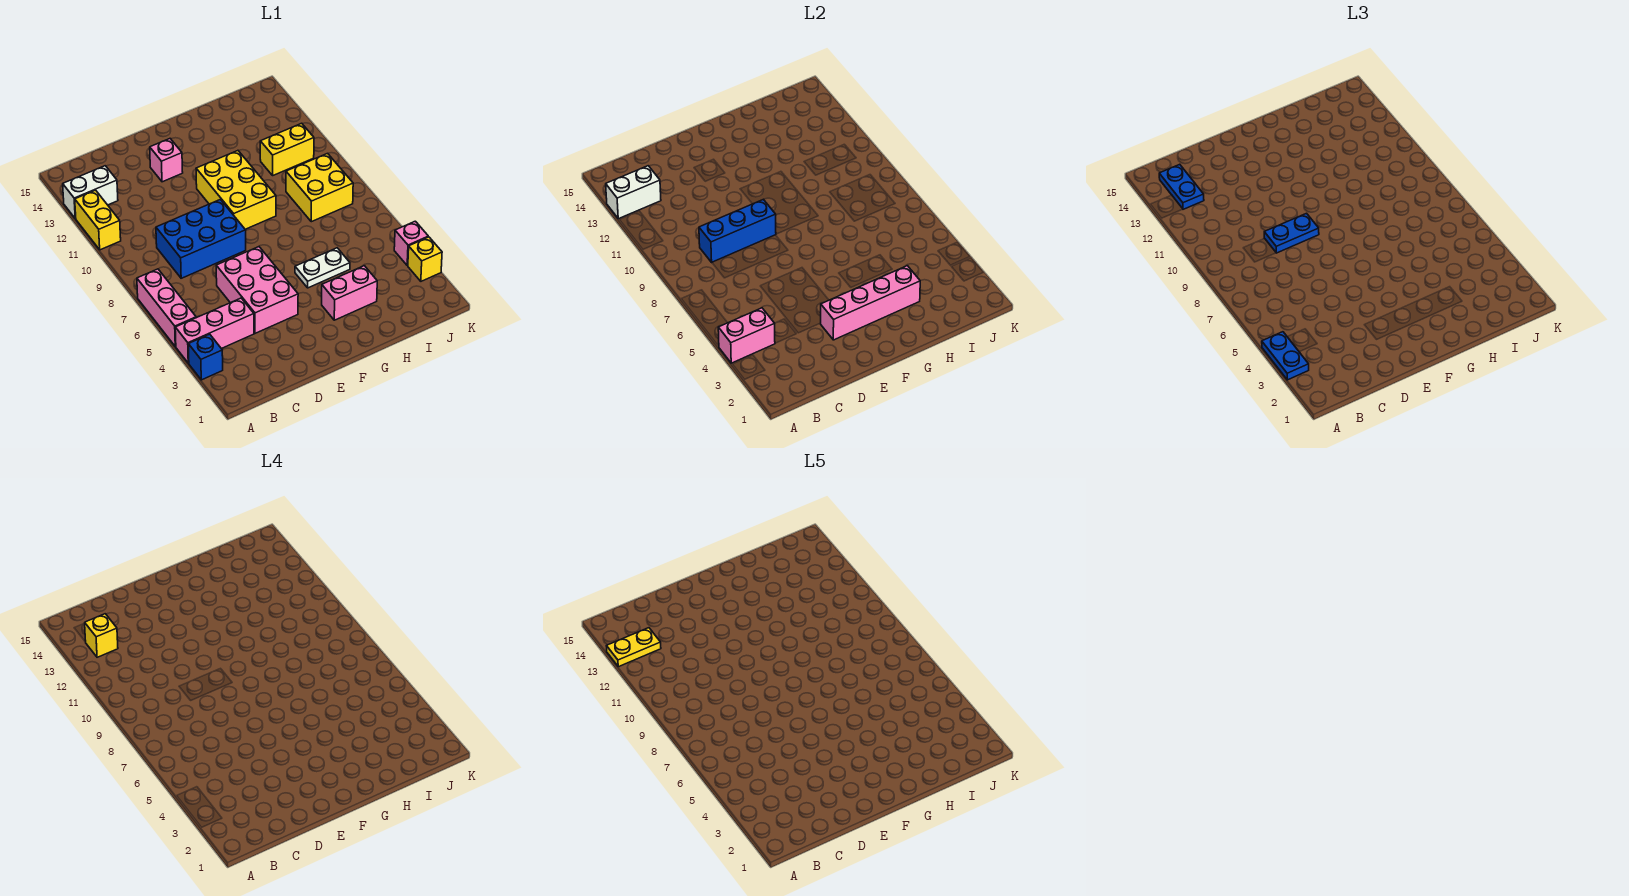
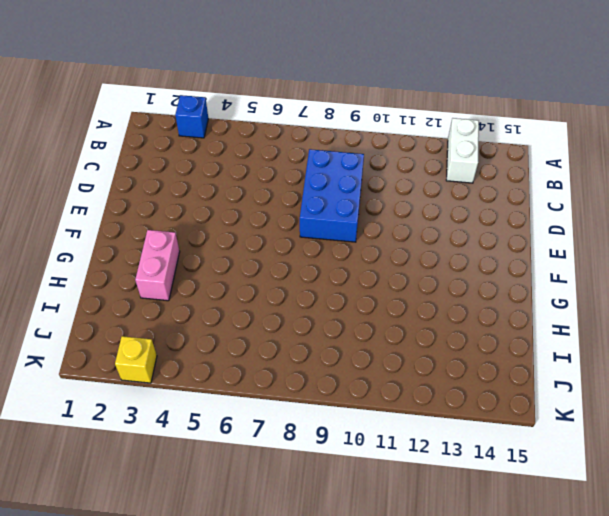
none -> pink brick A4:C4 level 1
none -> pink brick A5:A7 level 1
none -> yellow brick A11:A12 level 1

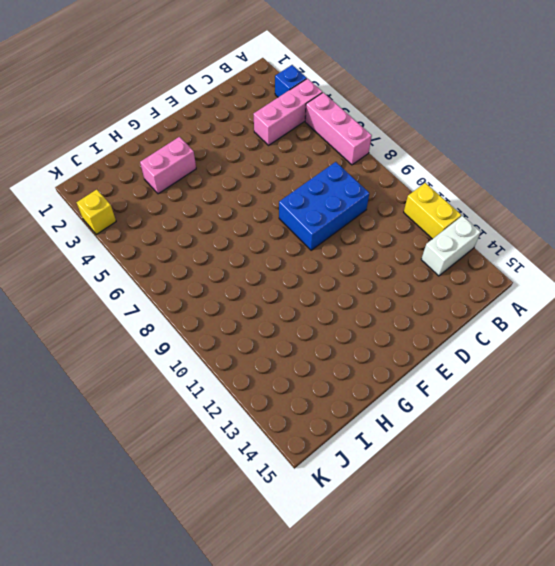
none -> pink brick D4:E6 level 1
none -> pink brick E13 level 1
none -> yellow brick F9:G11 level 1

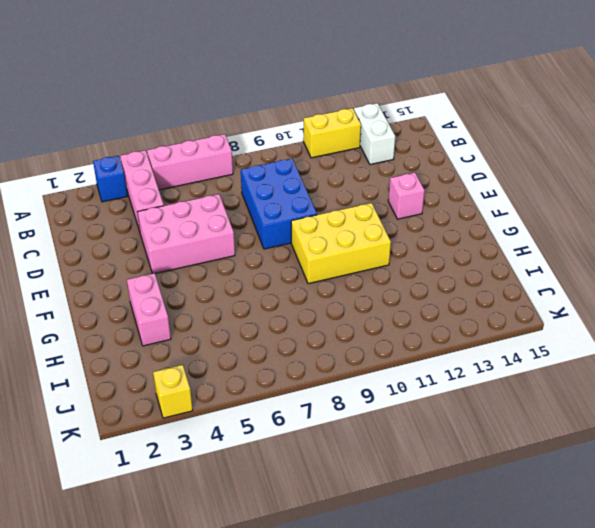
none -> white plate G5:H5 level 1
none -> yellow brick I8:J9 level 1
none -> yellow brick I11:J11 level 1

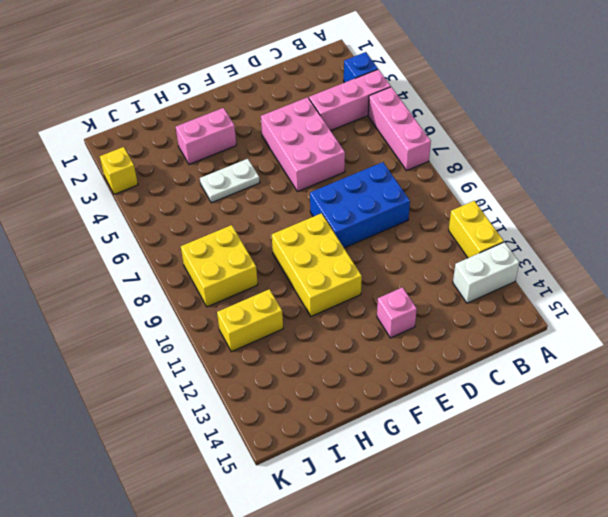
none -> pink brick K4 level 1
none -> pink brick A4:B4 level 2
none -> white brick A13:B13 level 2

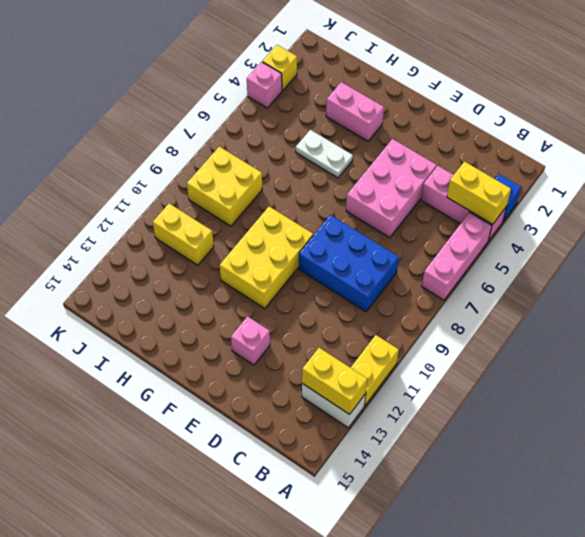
yellow brick A4:B4 level 2 -> pink brick A4:B4 level 2
yellow brick A13:B13 level 2 -> white brick A13:B13 level 2
none -> blue brick C9:E9 level 2
none -> pink brick E3:H3 level 2
none -> blue plate A3:A4 level 3

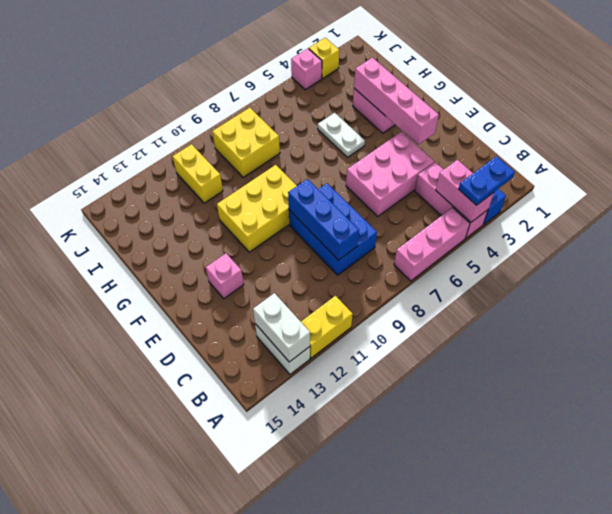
none -> blue plate B13:B14 level 3
none -> blue plate D9:E9 level 3
none -> yellow brick B13 level 4

